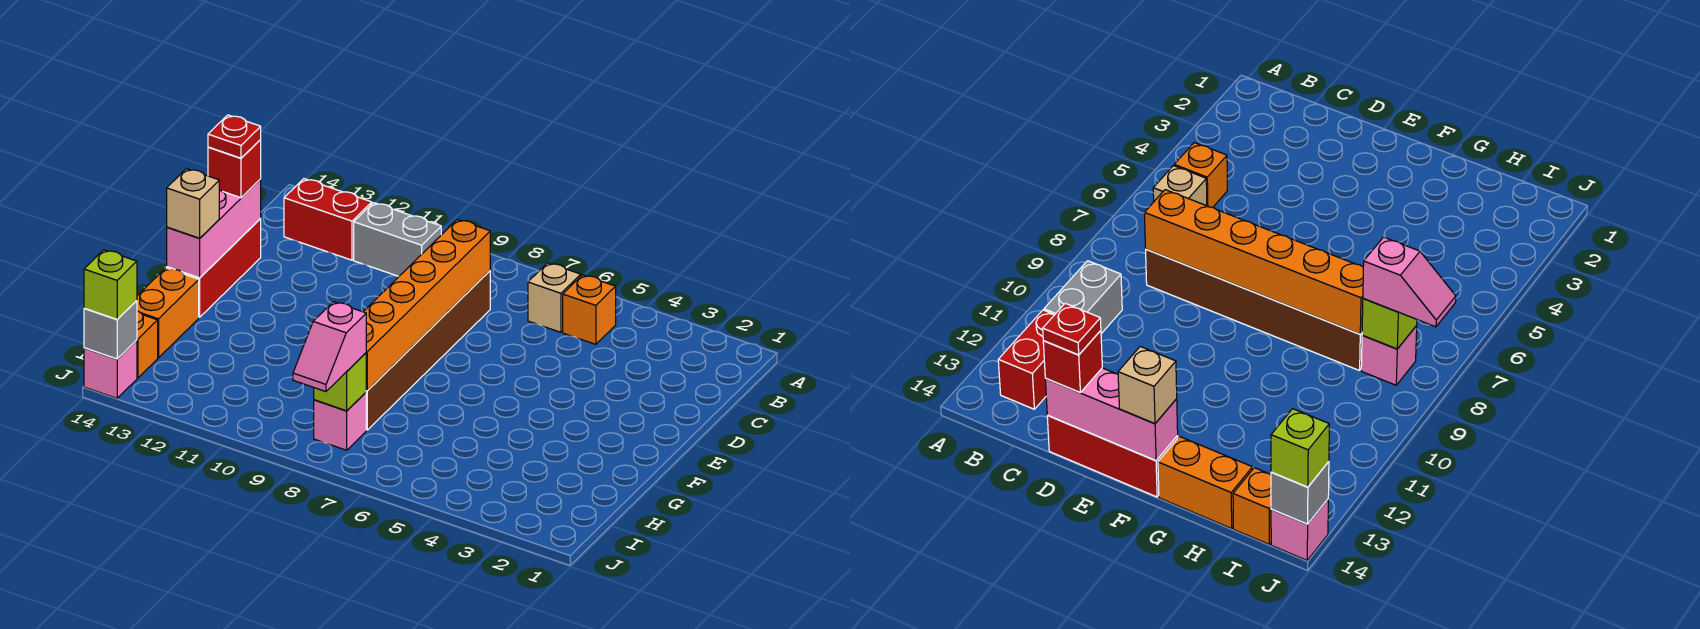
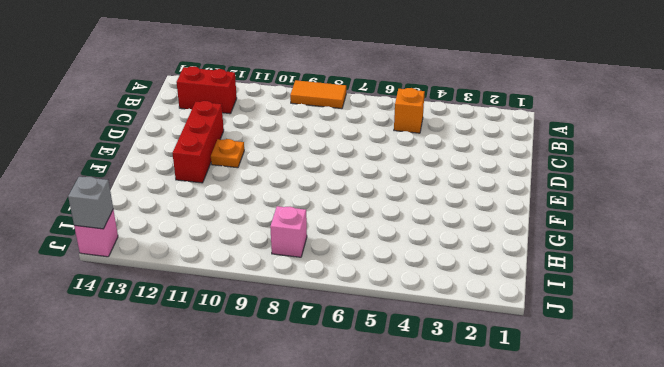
orange tile A8:A9 level 1 -> none
red brick D12:F12 level 1 -> red brick D14:F14 level 1
orange plate E11 level 1 -> none
none -> tan brick B6 level 1
none -> grey brick B10:B11 level 1
none -> brown brick C8:H8 level 1

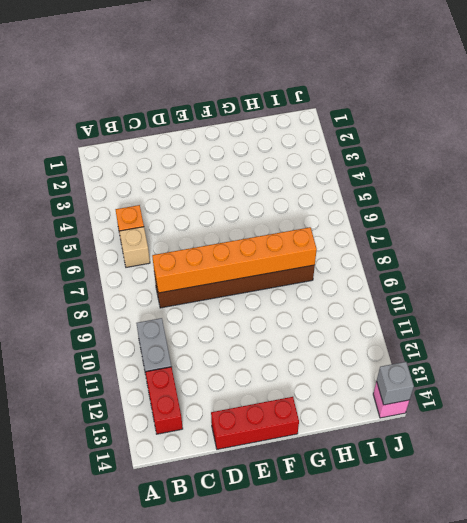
none -> orange brick G14:H14 level 1
none -> pink brick I8 level 1
none -> orange brick I14 level 1

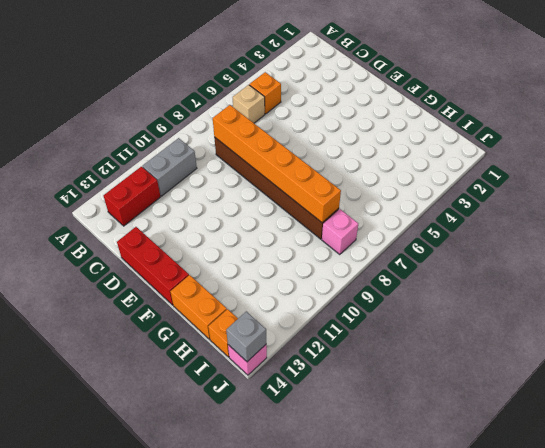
none -> pink brick D14:F14 level 2
none -> lime brick I8 level 2
none -> red brick D14 level 3

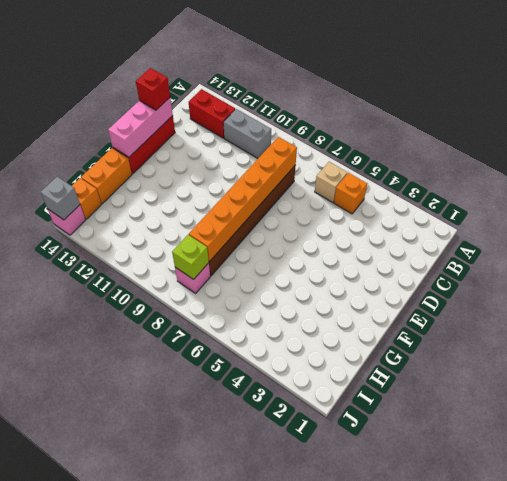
none -> tan brick F14 level 3
none -> pink slope I8:J8 level 3 top I
none -> lime brick J14 level 3

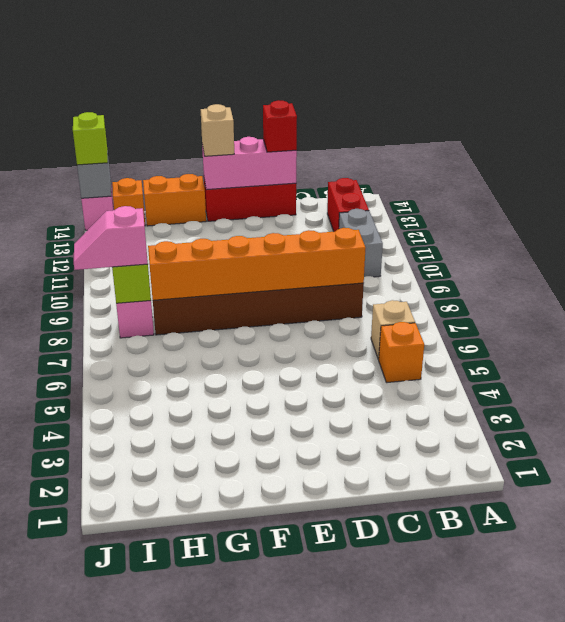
none -> red plate D14 level 4

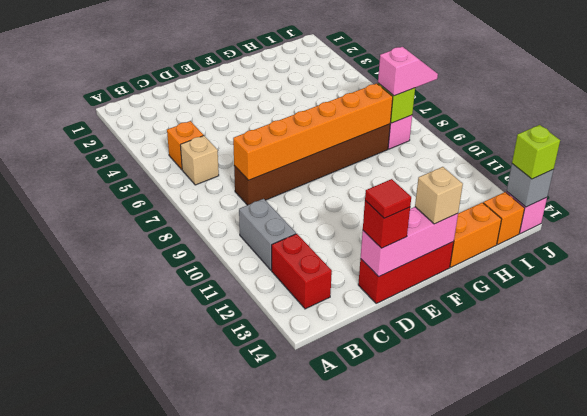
red tile D14 level 4 -> red plate D14 level 4

